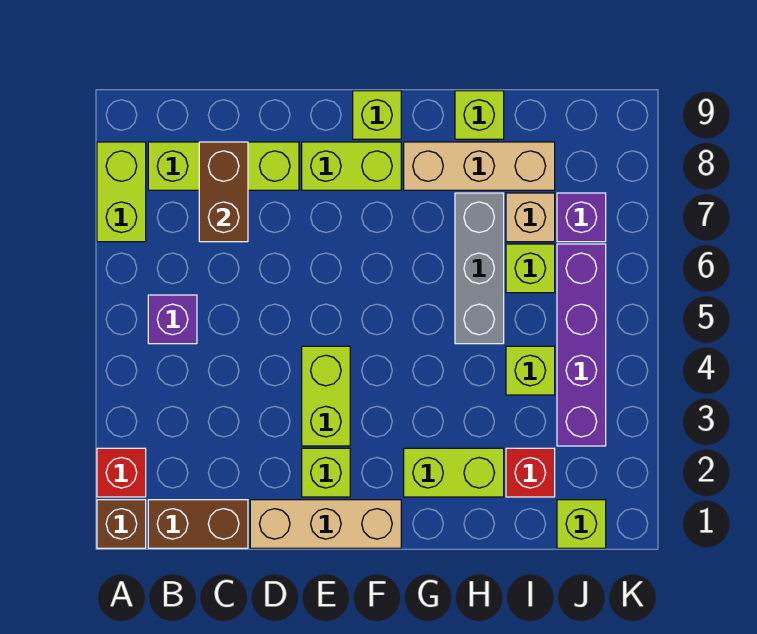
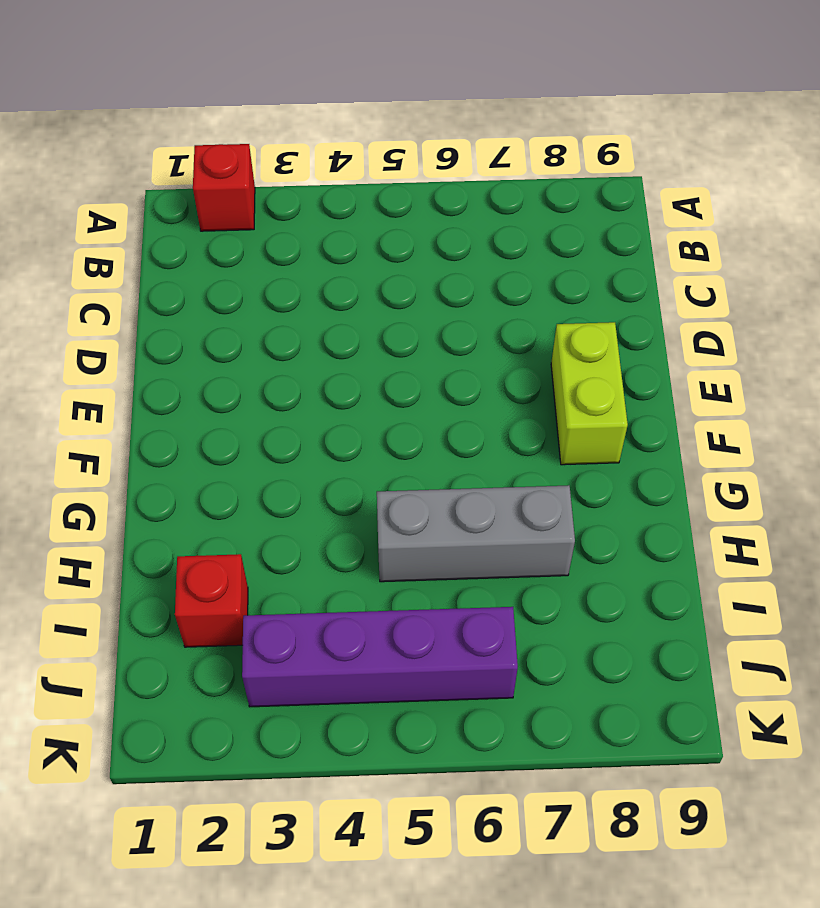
none -> brown brick A1 level 1
none -> lime brick A7:A8 level 1
none -> brown brick B1:C1 level 1

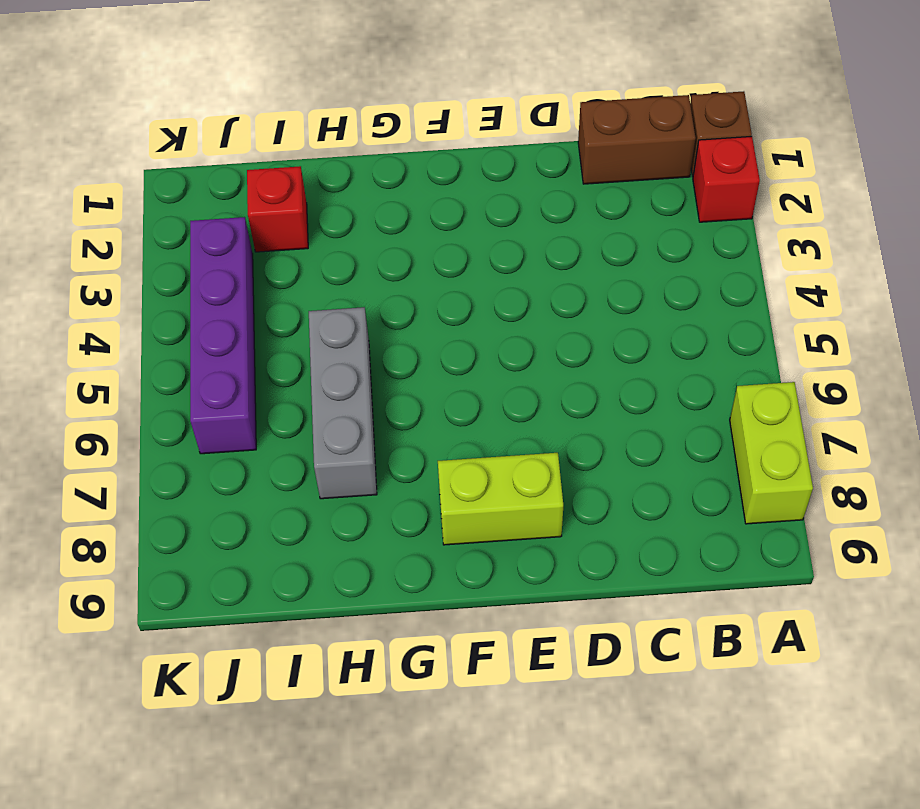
none -> purple brick B5 level 1
none -> lime brick B8:D8 level 1
none -> tan brick D1:F1 level 1

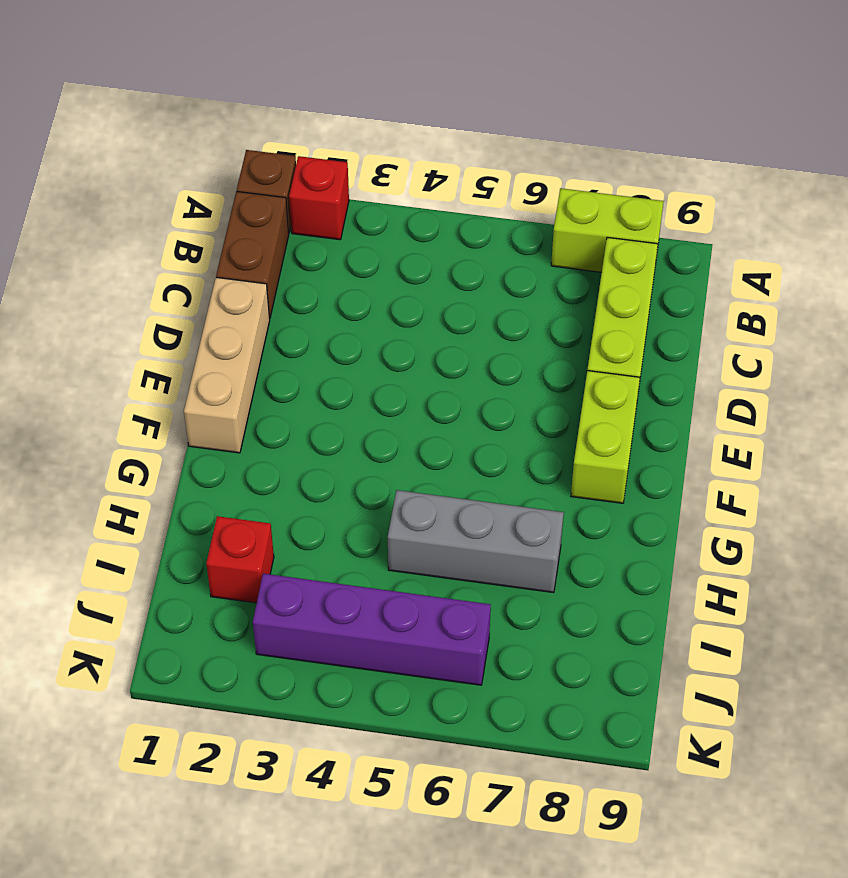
none -> purple brick B5 level 1
none -> lime brick E2 level 1
none -> lime brick E3:E4 level 1

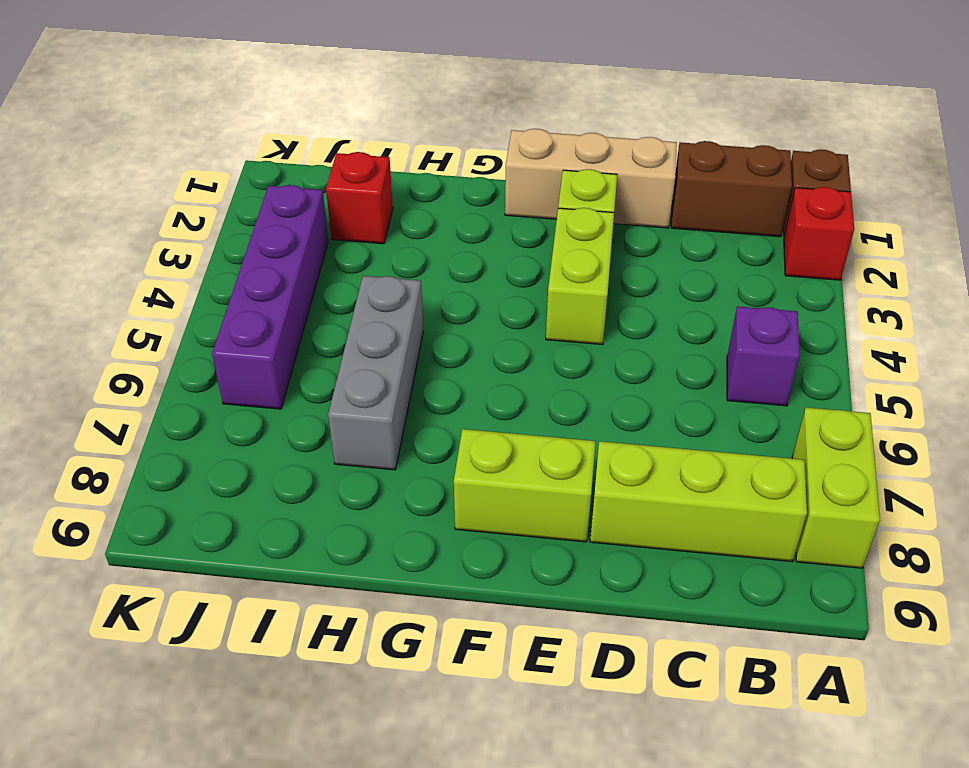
none -> lime brick F9 level 1
none -> lime brick G2:H2 level 1
none -> tan brick G8:I8 level 1

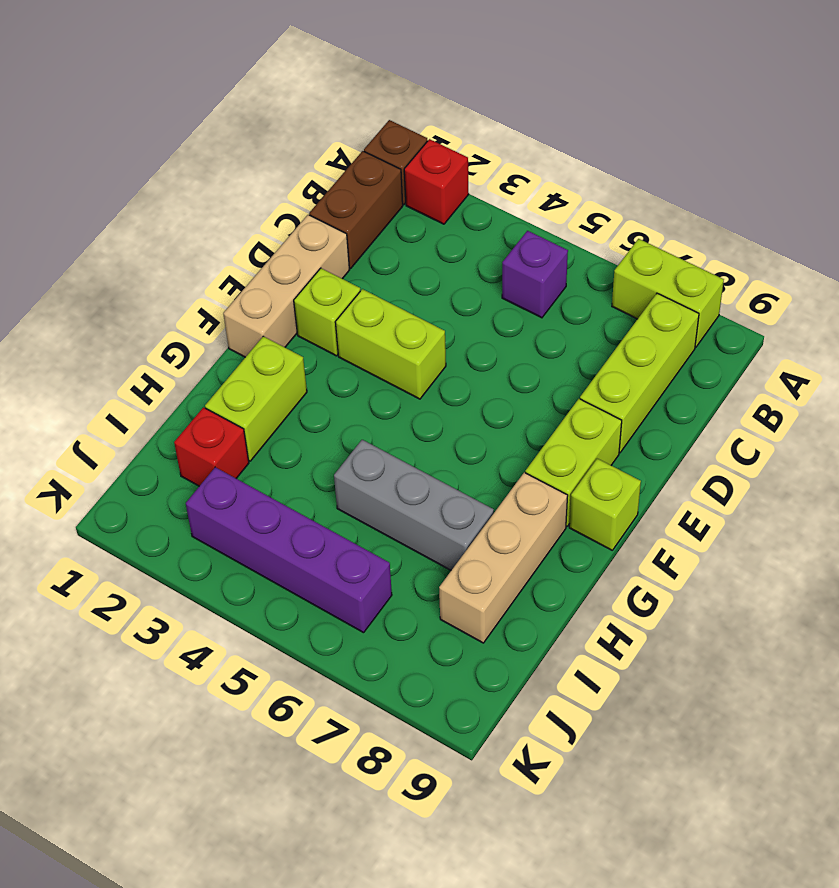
none -> lime brick H9 level 1
none -> lime brick I4 level 1
none -> lime brick I6 level 1

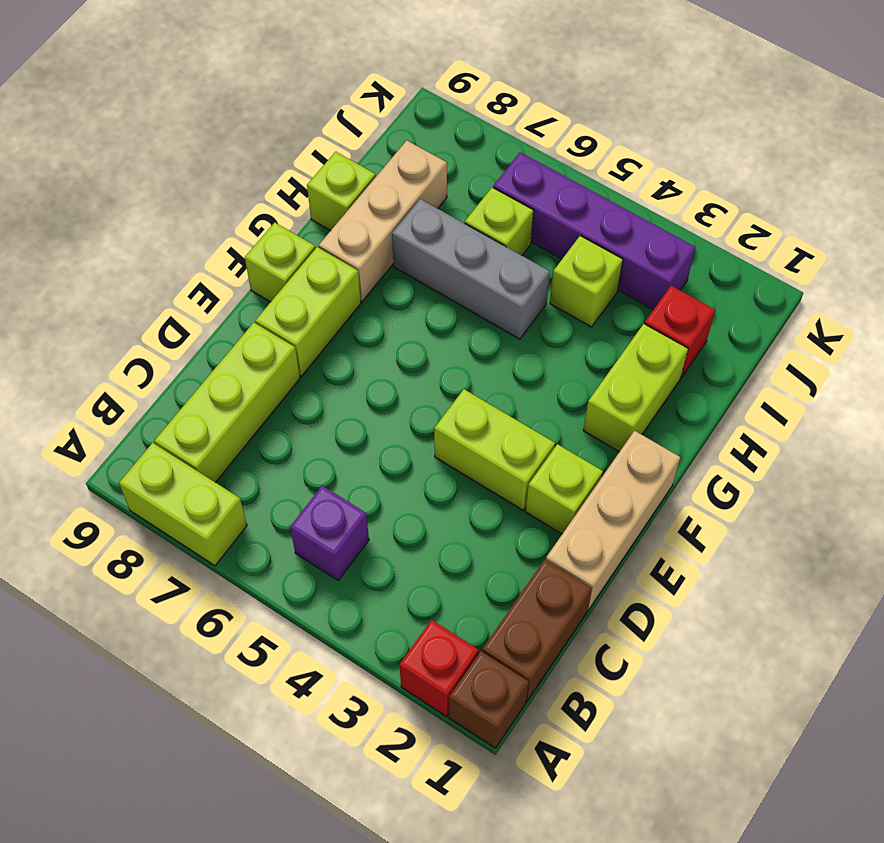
none -> tan brick I7 level 1
none -> lime brick J1 level 1
none -> purple brick J7 level 1

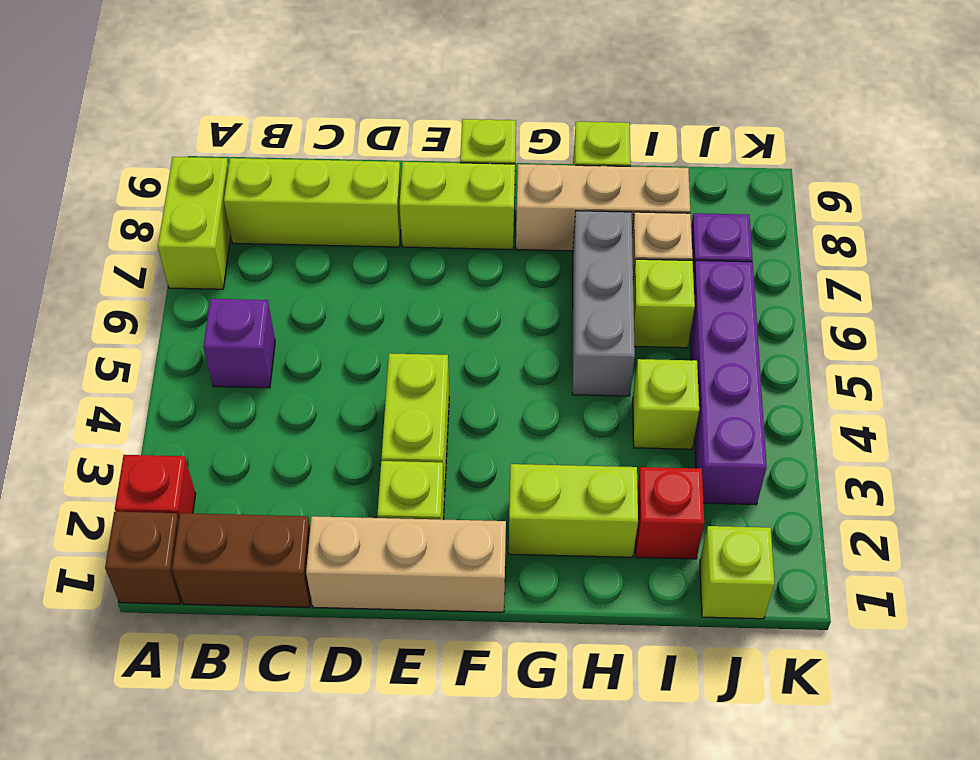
none -> brown brick C7:C8 level 2

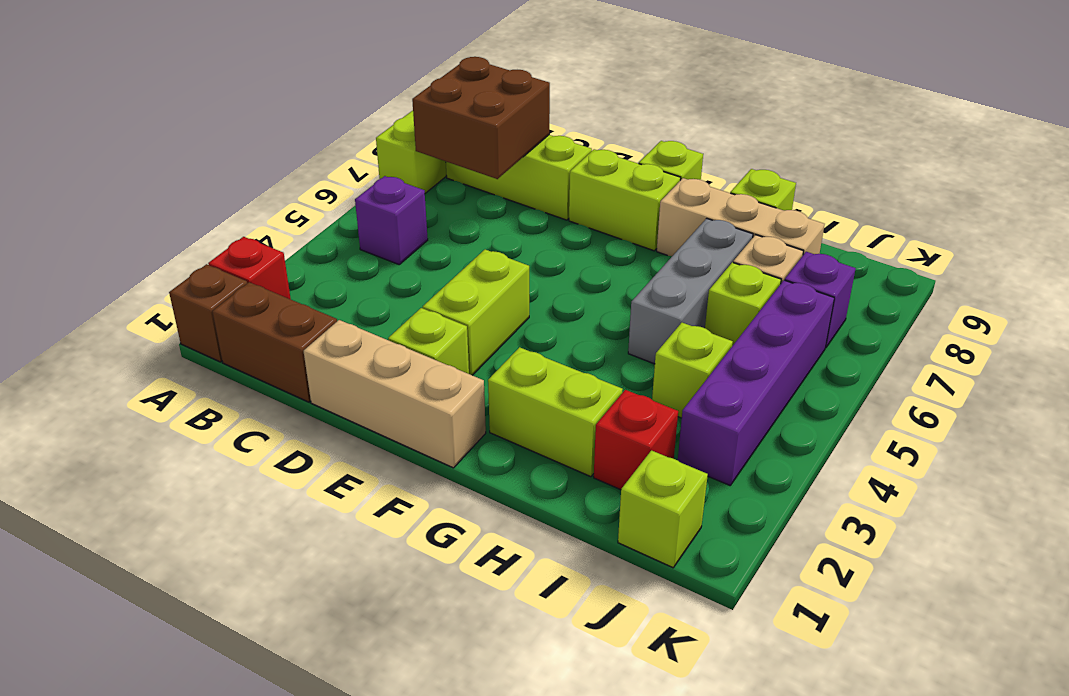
brown brick B7:C8 level 2 -> brown brick C7:C8 level 2

